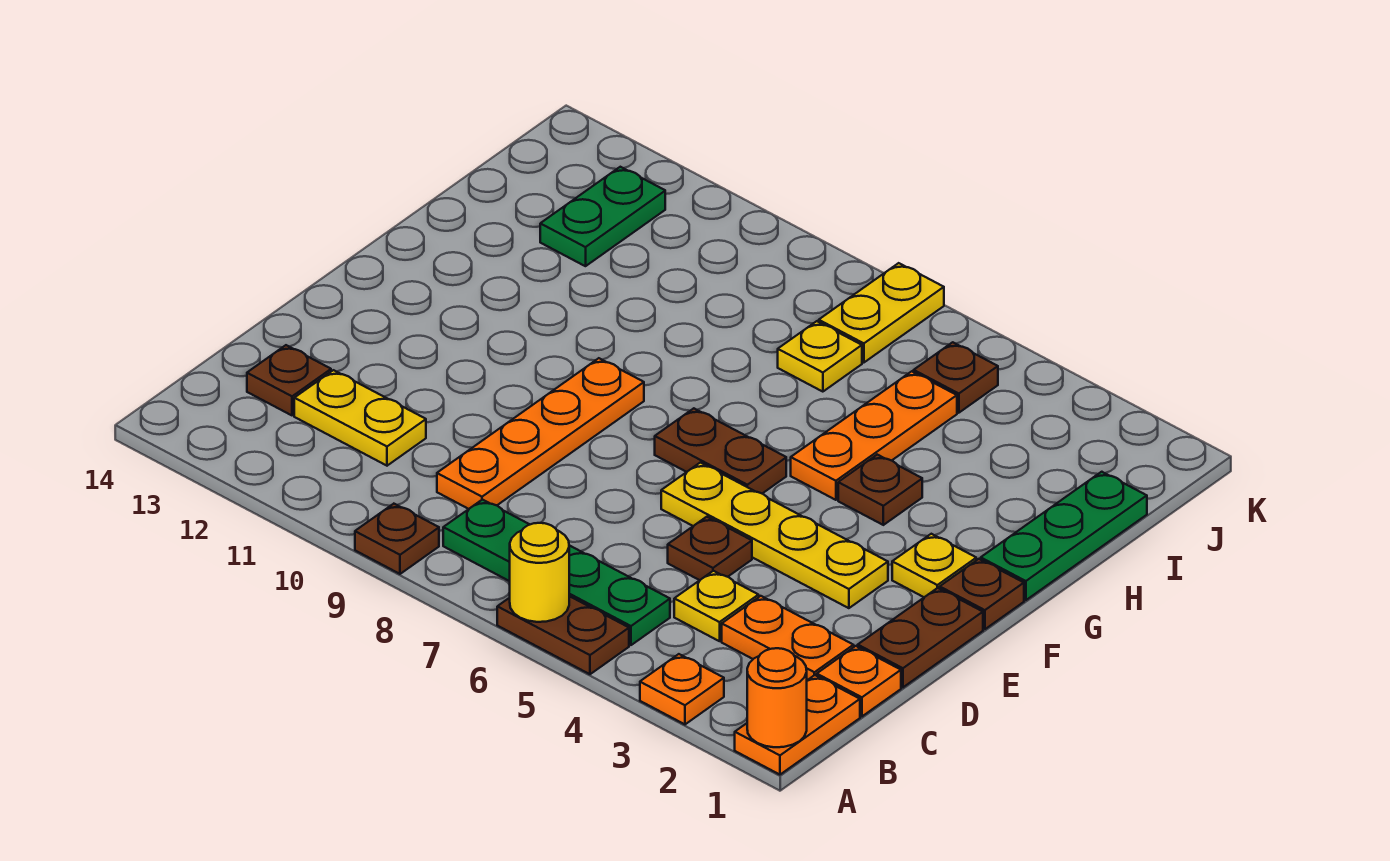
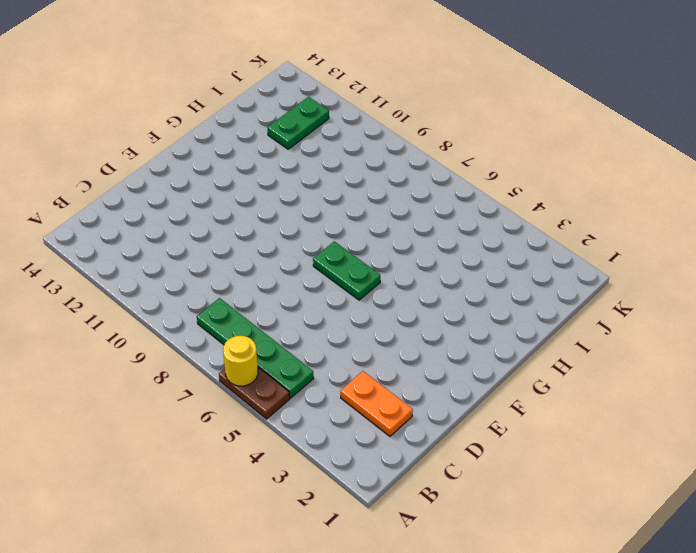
green plate F6:F7 level 1 -> brown plate F6:F7 level 1
none -> orange plate A1:B1 level 1
none -> orange plate A3 level 1
none -> brown plate A9 level 1

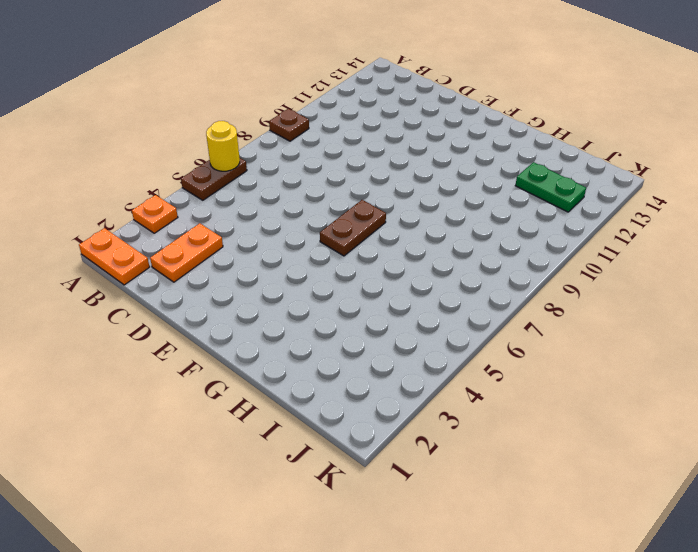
none -> green plate B5:B8 level 1
none -> orange plate C1 level 1
none -> yellow plate C4 level 1

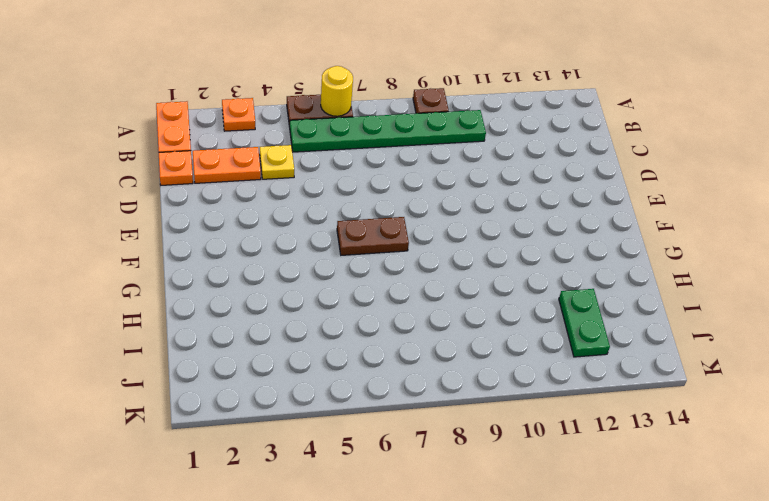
green plate B5:B10 level 1 -> green plate B5:B8 level 1
none -> orange plate C9:F9 level 1
none -> yellow plate C11:C12 level 1
none -> brown plate C13 level 1

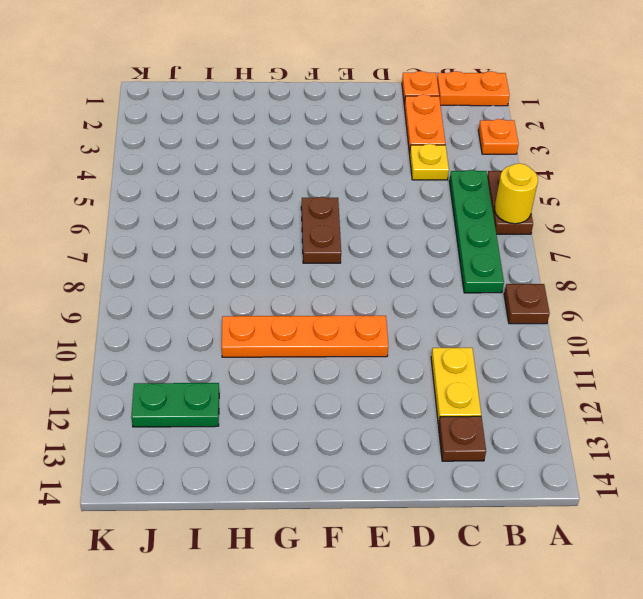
orange plate E10:H10 level 1 -> orange plate C9:F9 level 1
none -> brown plate D1:E1 level 1
none -> brown plate D5 level 1
none -> yellow plate E3:E6 level 1

